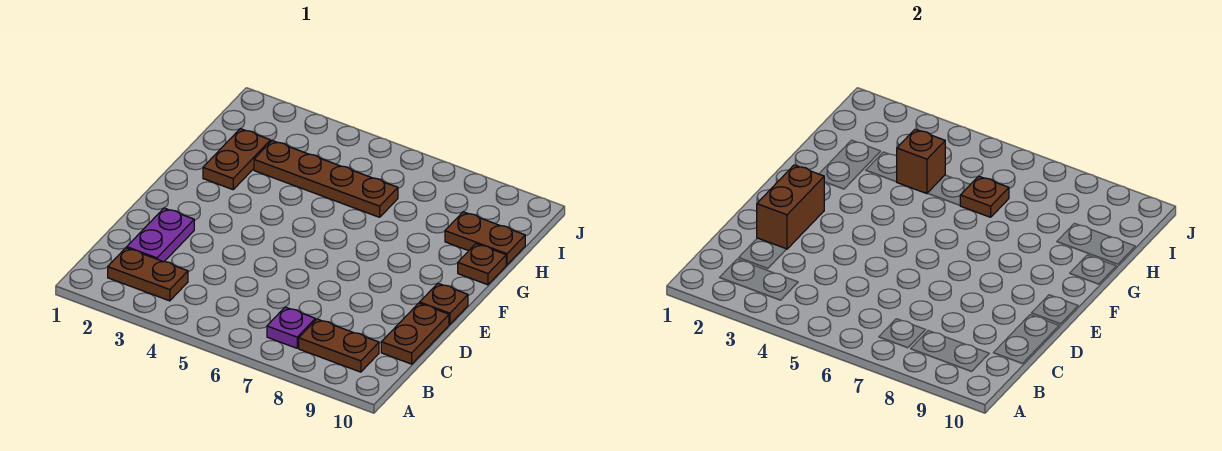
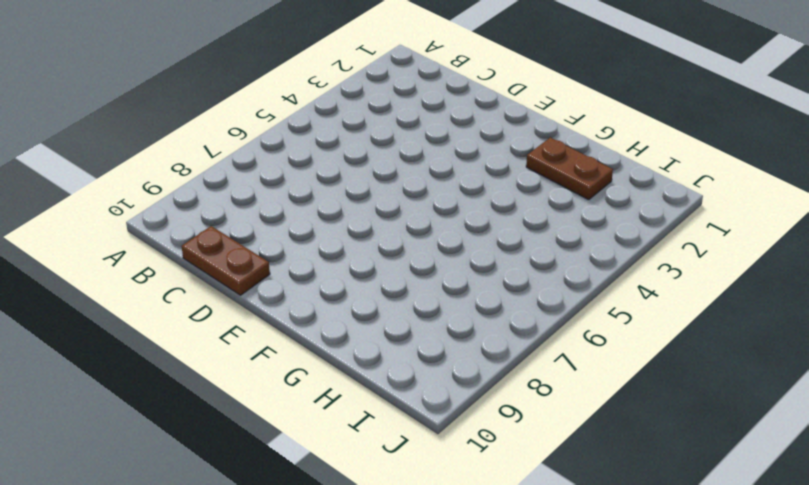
none -> brown plate B2:B3 level 1
none -> purple plate B7 level 1
none -> brown plate B8:B9 level 1

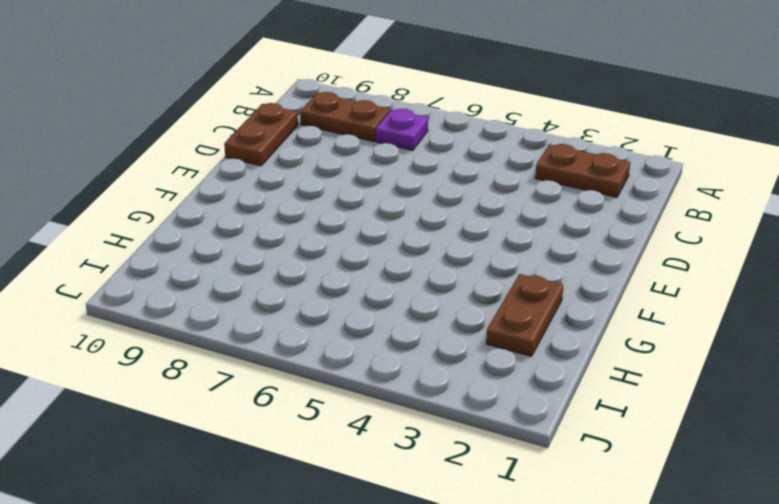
none -> purple plate C2:D2 level 1
none -> brown plate E10 level 1
none -> brown plate G10 level 1

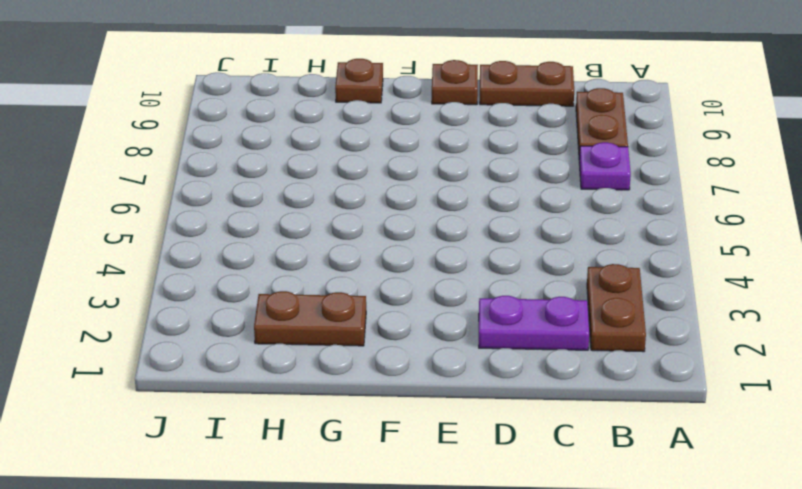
none -> brown plate H3:H6 level 1
none -> brown plate H9:H10 level 1
none -> brown brick D2:E2 level 2

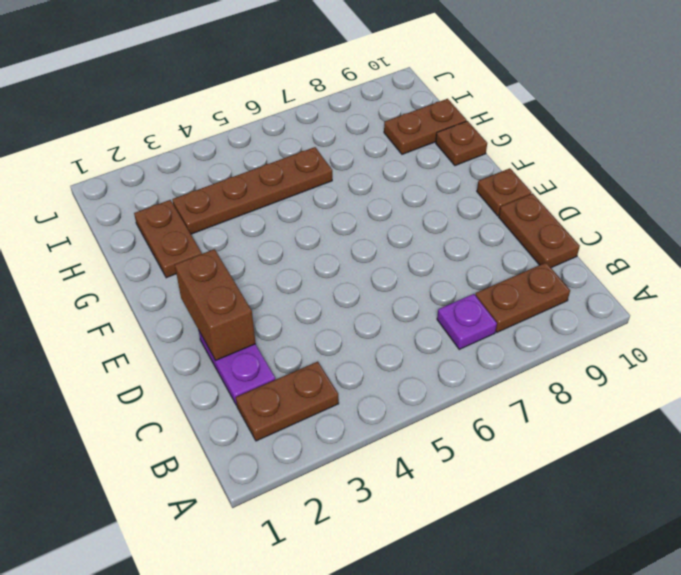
none -> brown brick H4 level 2
none -> brown plate H6 level 2

